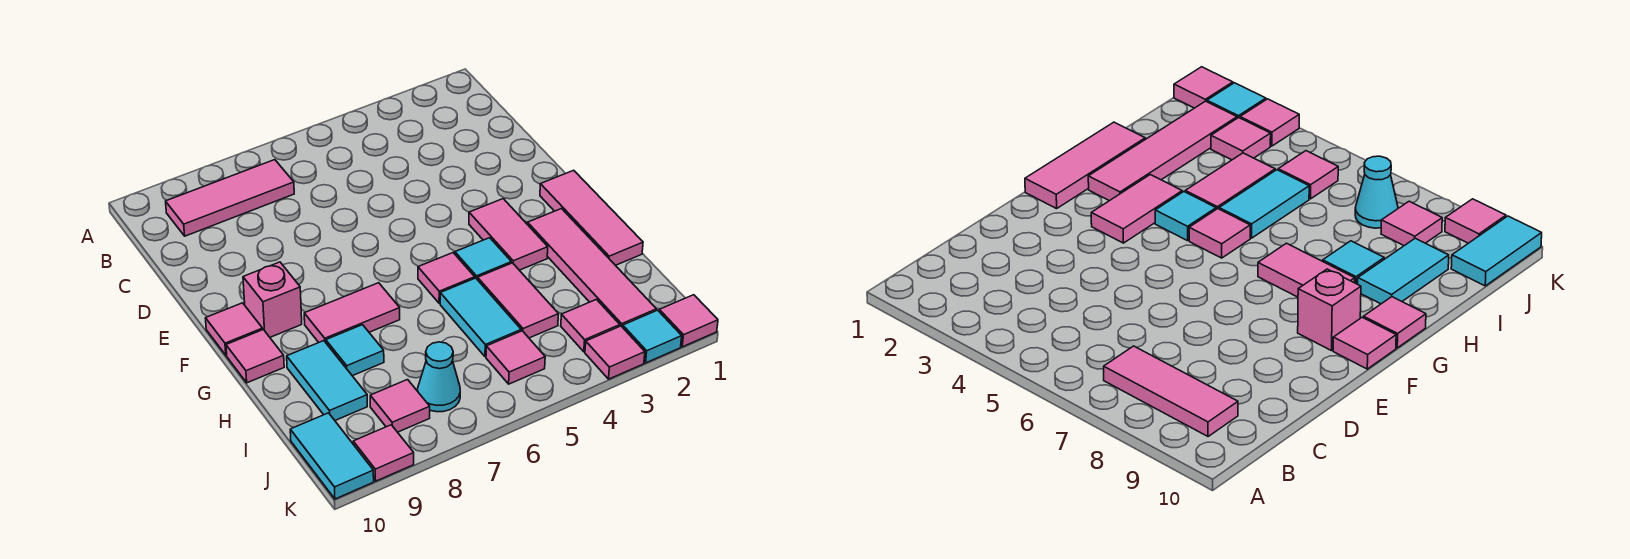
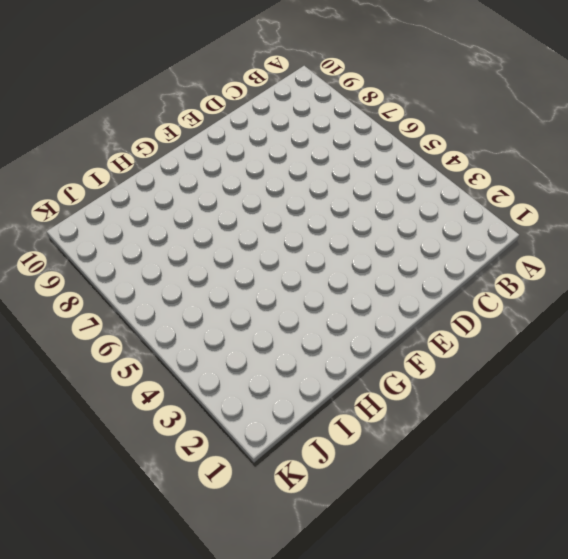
none -> pink tile B7:B9 level 1
none -> pink tile F1:H1 level 1
none -> pink tile F3:G3 level 1

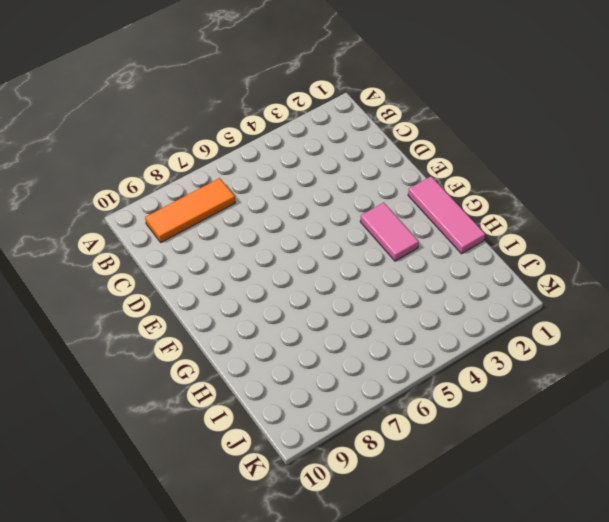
orange tile B7:B9 level 1 -> pink tile B7:B9 level 1
none -> pink brick F9 level 1
none -> pink tile F10 level 1
none -> pink tile G2:J2 level 1

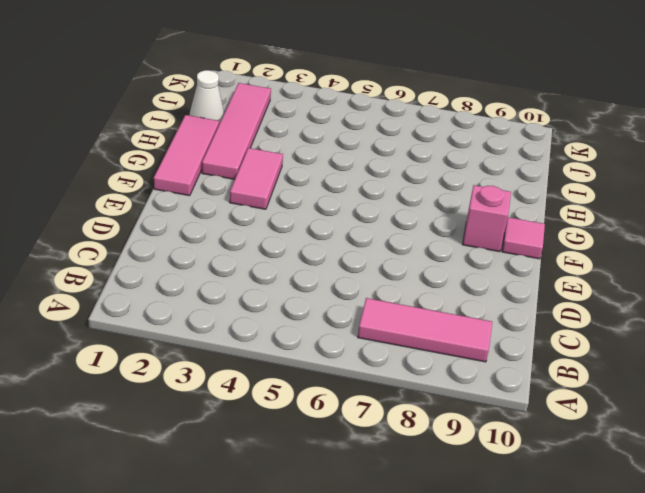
white cone I1 level 1 -> none
none -> cyan tile G4 level 1
none -> pink tile G5 level 1
none -> pink tile G7:G8 level 1

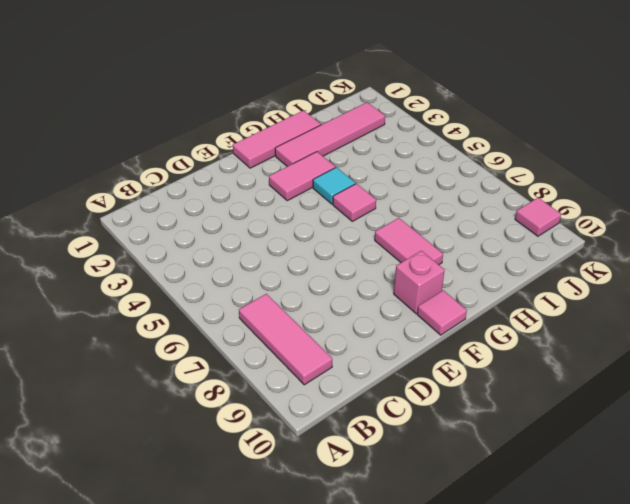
none -> pink tile G10 level 1
none -> pink tile H4:I4 level 1
none -> cyan tile H5:I5 level 1

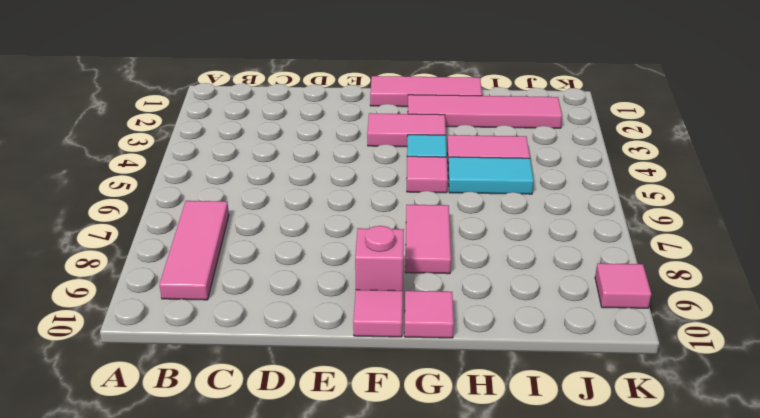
none -> cyan tile H8 level 1
none -> cyan tile H9:I9 level 1
none -> pink tile J3 level 1

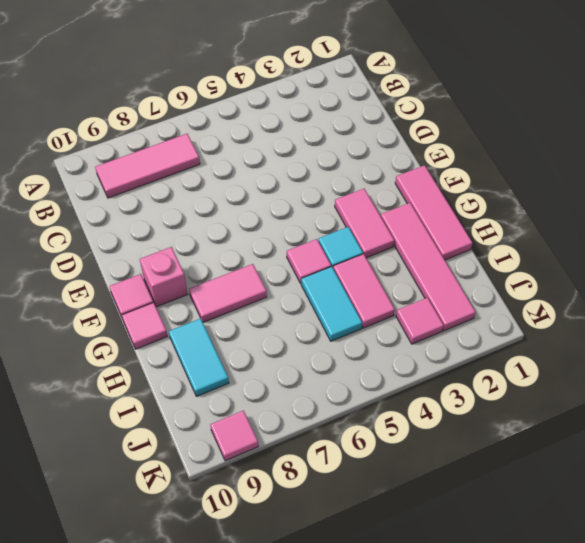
none -> cyan tile H8 level 1
none -> pink tile J5 level 1
none -> cyan cone J7 level 1

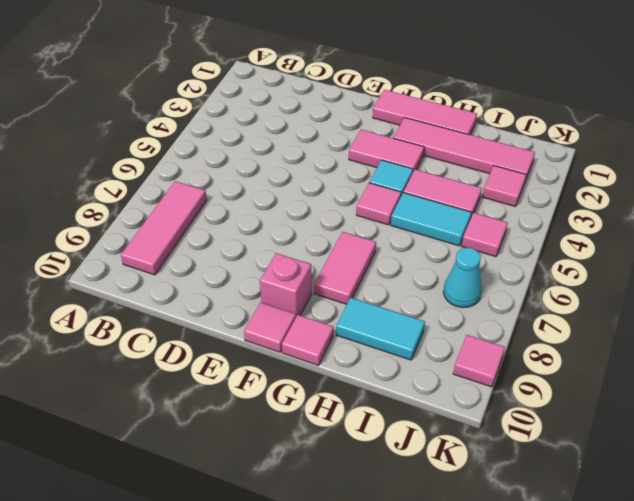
none -> cyan tile H8 level 1
none -> pink tile J8 level 1
none -> cyan tile J10:K10 level 1

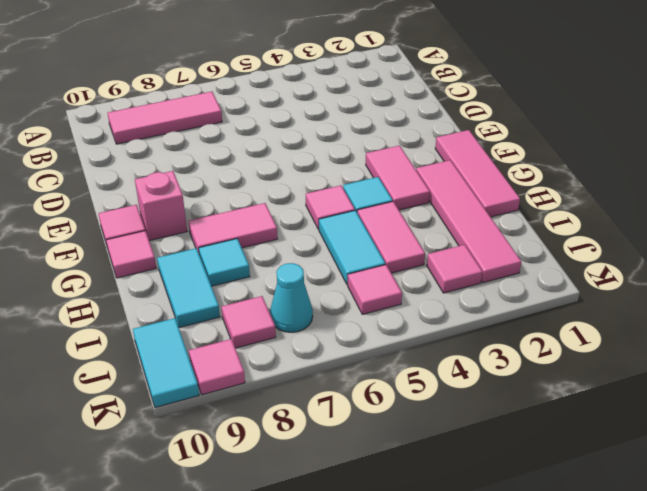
none -> pink tile K1 level 1
none -> cyan tile K2 level 1
none -> pink tile K3 level 1

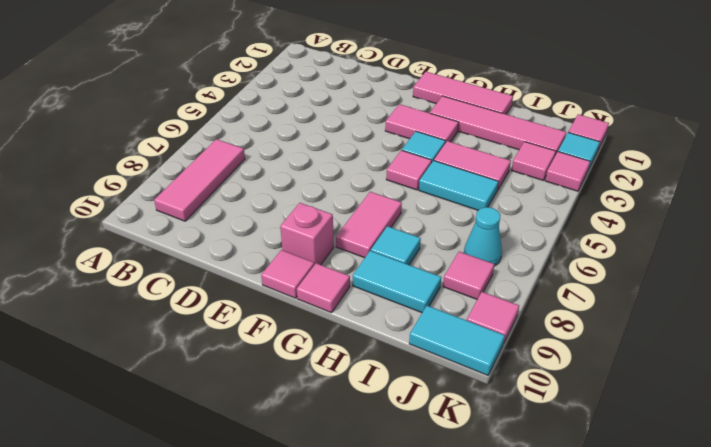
none -> pink tile J5 level 1

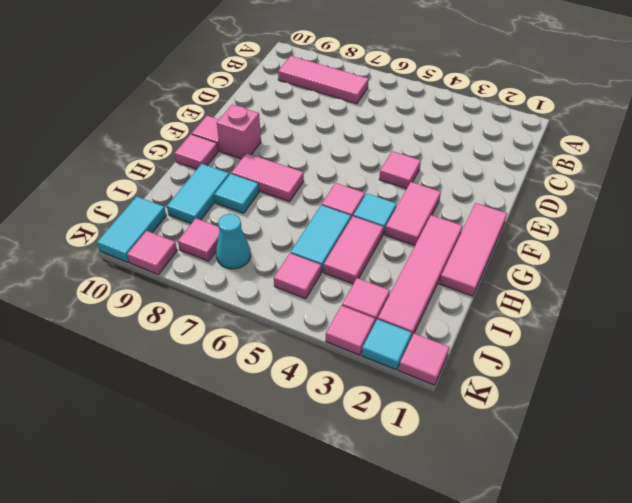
pink tile E4 level 1 -> none

